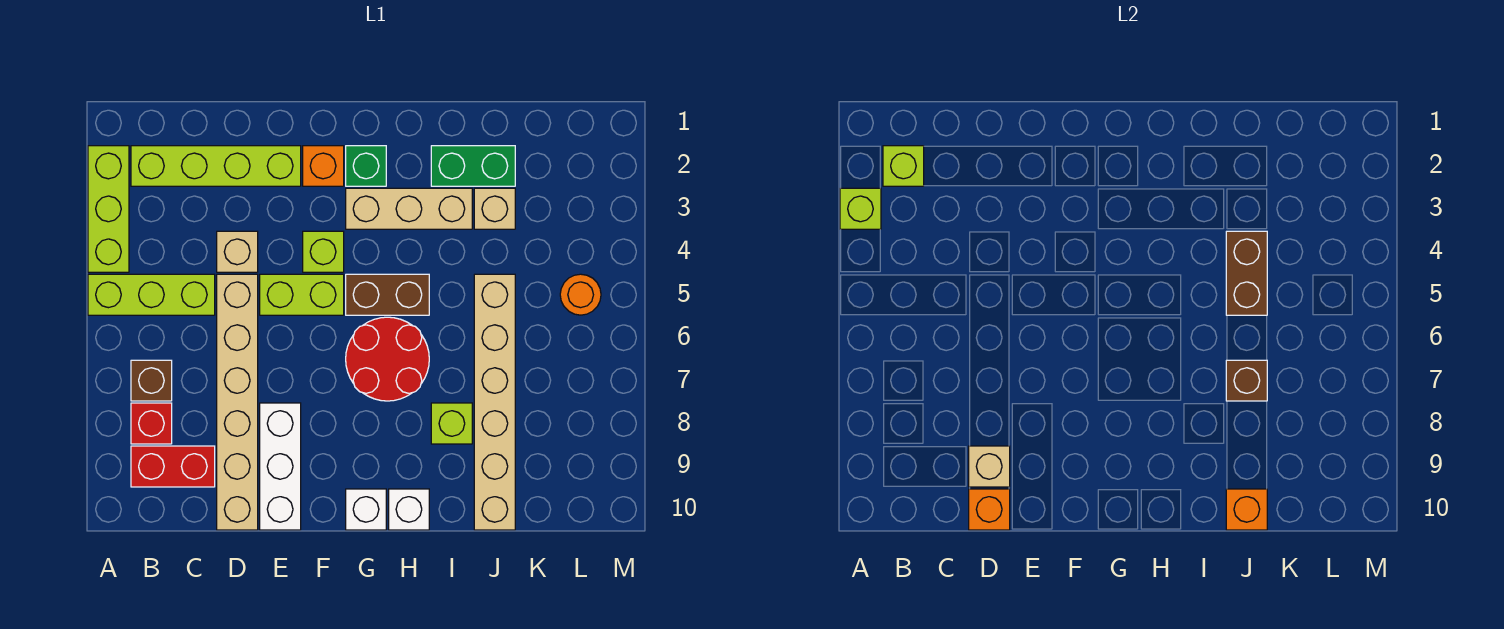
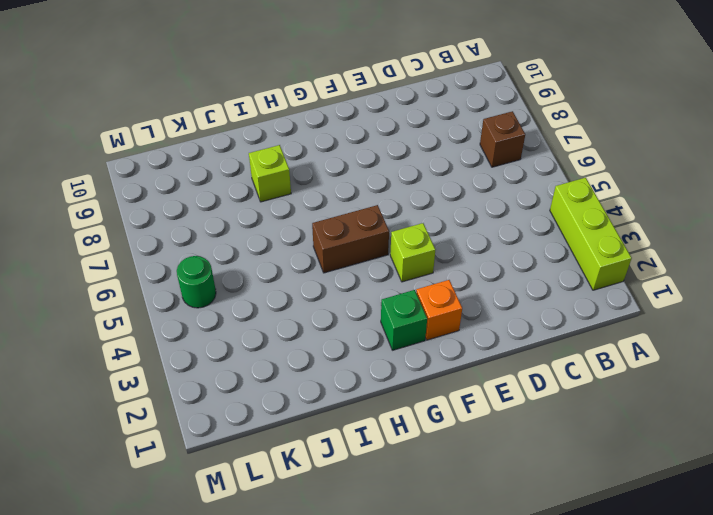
green round brick L5 level 1 -> orange round brick L5 level 1
none -> lime brick A5:C5 level 1
none -> lime brick B2:E2 level 1
none -> red brick B8 level 1
none -> red brick B9:C9 level 1

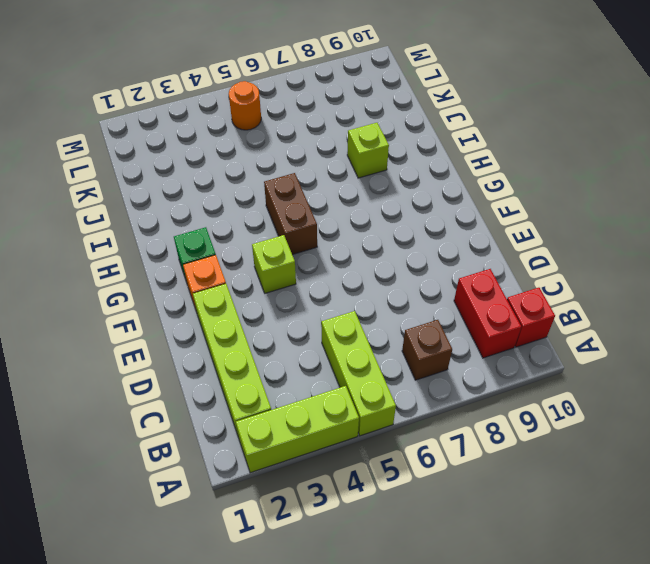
red brick B10 level 1 -> red brick B8 level 1
none -> tan brick D4 level 1
none -> tan brick D5:D10 level 1
none -> lime brick E5:F5 level 1
none -> white brick E8:E10 level 1

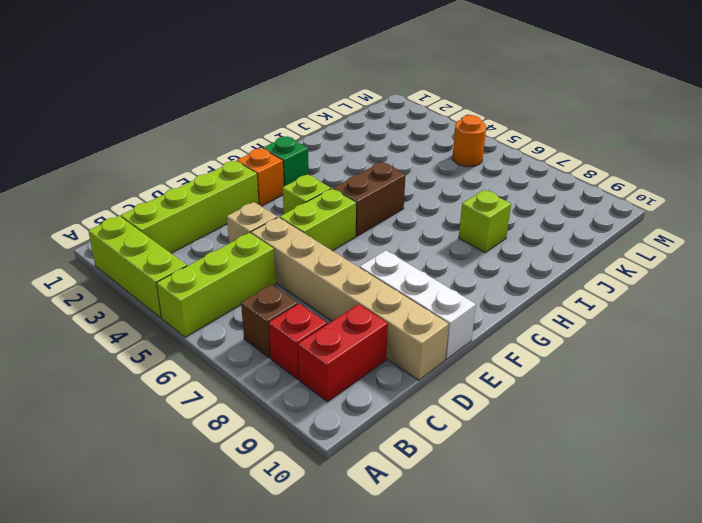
none -> tan brick G3:I3 level 1
none -> red round brick G6:H7 level 1
none -> white brick G10 level 1
none -> white brick H10 level 1

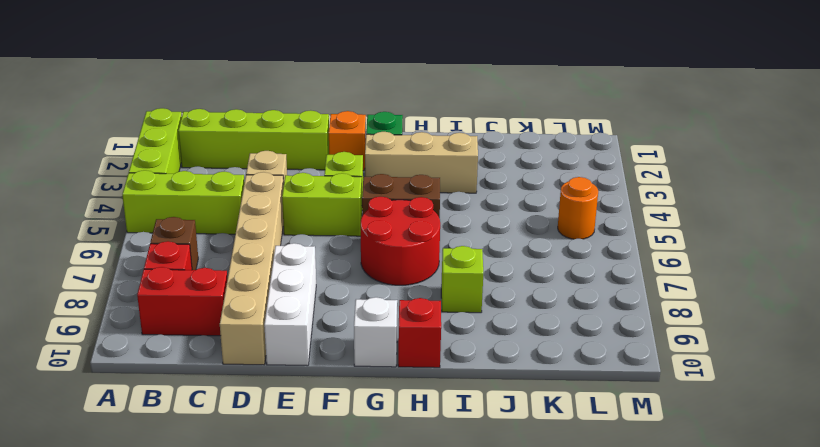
red brick H10 level 1 -> white brick H10 level 1
none -> green brick I2:J2 level 1
none -> tan brick J3 level 1
none -> tan brick J5:J10 level 1
none -> lime brick A3 level 2

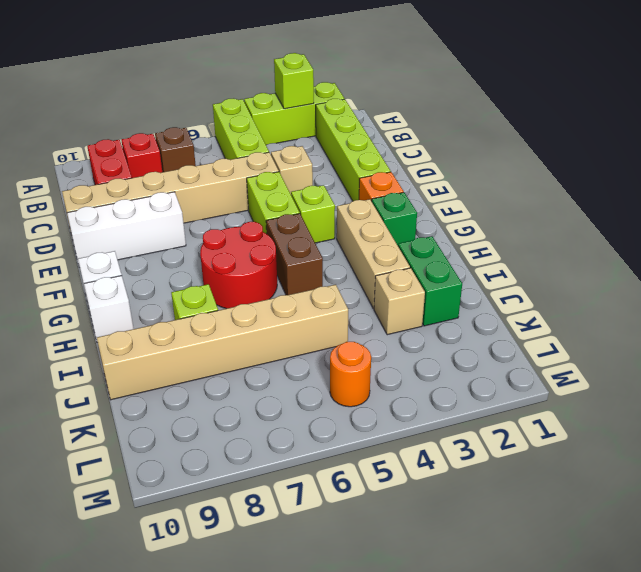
none -> lime brick B2 level 2
none -> tan brick D9 level 2
none -> orange brick D10 level 2
none -> brown brick J4:J5 level 2

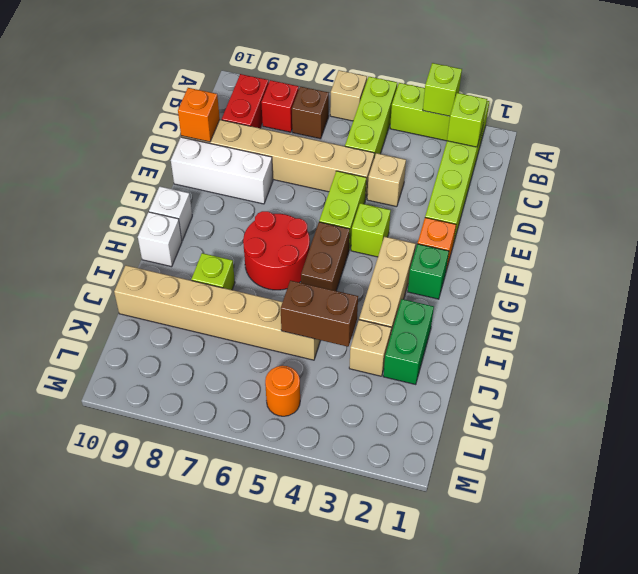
tan brick A6 level 1 -> tan brick D9 level 2
none -> brown brick J7 level 2
none -> orange brick J10 level 2

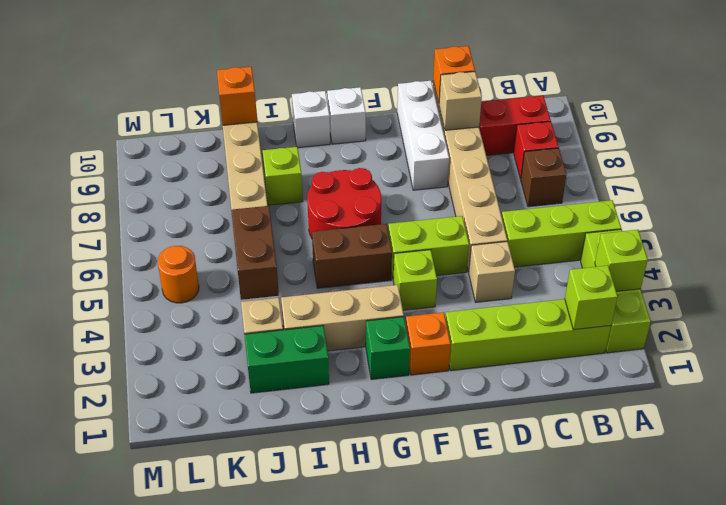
none -> brown brick J7 level 2

